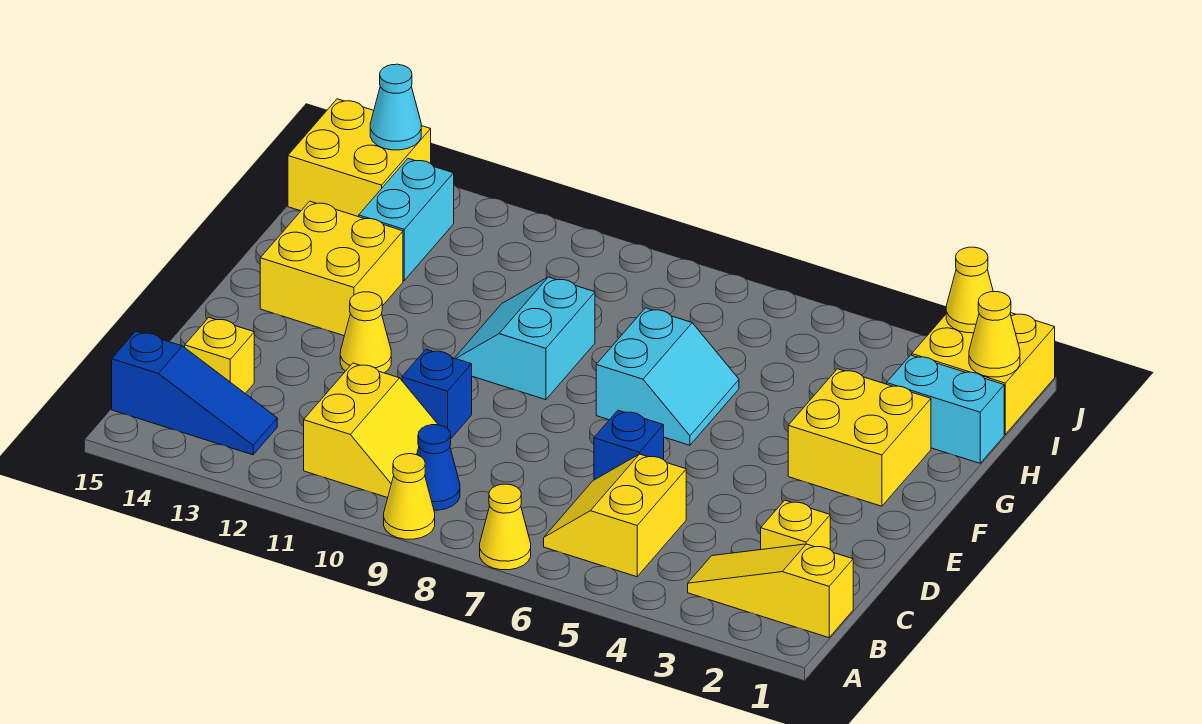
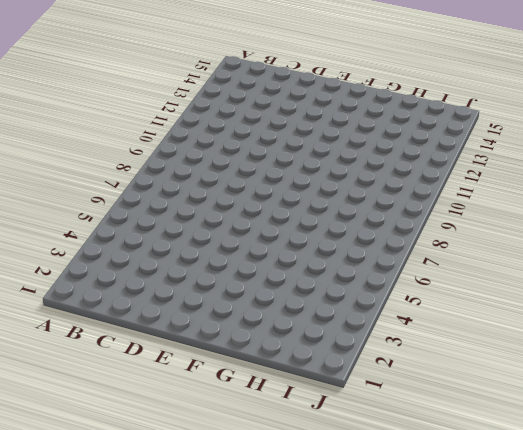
none -> yellow cone A7 level 1
none -> yellow cone A9 level 1
none -> yellow slope B1:B3 level 1 top 1

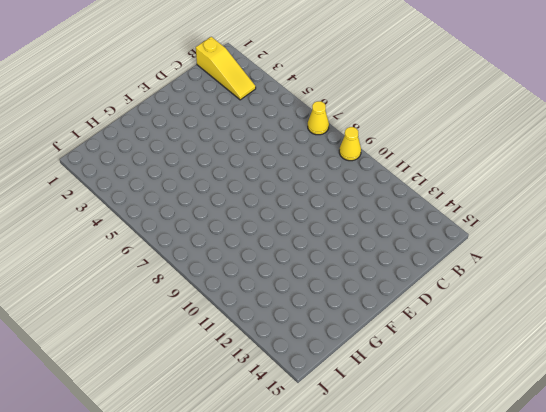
none -> yellow slope B5:C6 level 1 top 5
none -> blue cone B9 level 1
none -> yellow slope B10:C11 level 1 top 11

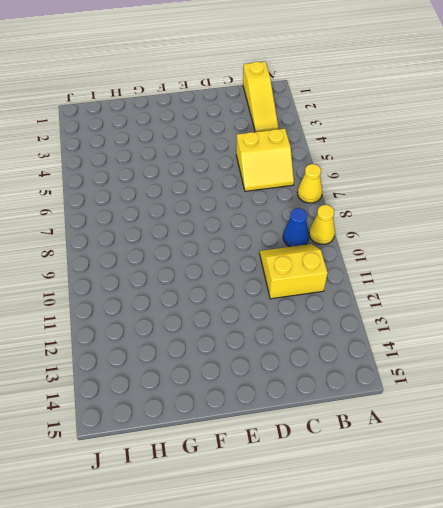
none -> blue slope B13:B15 level 1 top 15
none -> yellow brick C2 level 1
none -> yellow brick C14 level 1

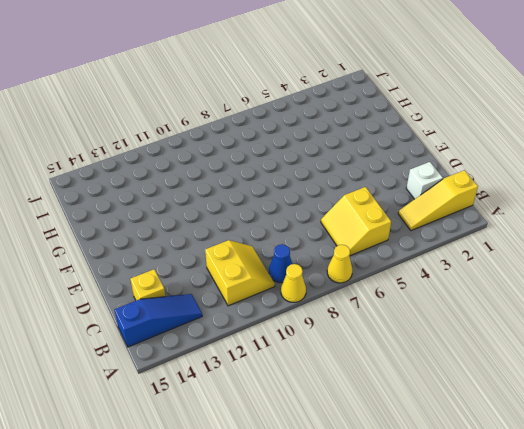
white brick C2 level 1 -> yellow brick C2 level 1
none -> blue brick D6 level 1
none -> blue brick D10 level 1
none -> yellow cone E12 level 1

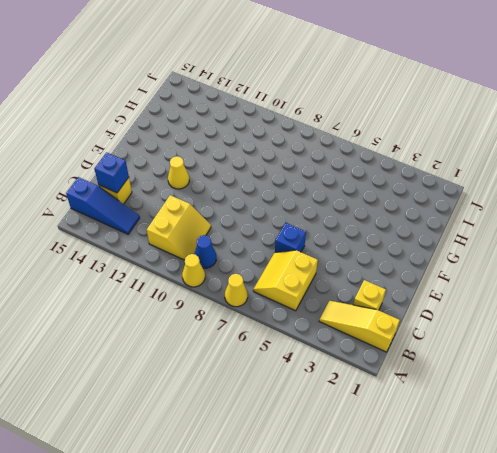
blue brick C14 level 2 -> blue brick D10 level 1
none -> yellow brick F2:G3 level 1
none -> cyan slope F6:G7 level 1 top 7
none -> cyan slope F9:G10 level 1 top 9

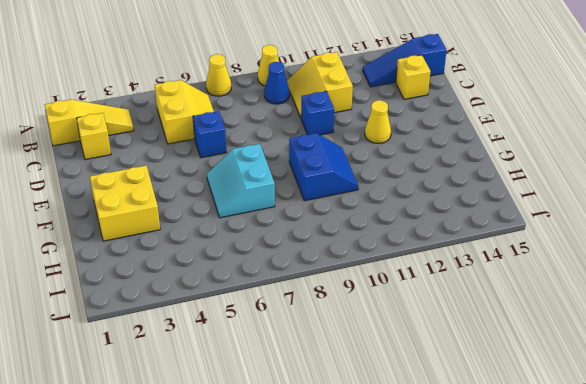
blue slope F9:G10 level 1 top 9 -> cyan slope F9:G10 level 1 top 9
none -> yellow brick F13:G14 level 1
none -> cyan brick H1:H2 level 1
none -> cyan brick H13:I13 level 1

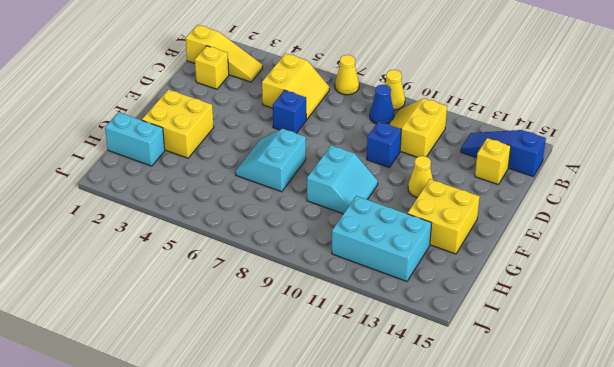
cyan brick H11:I13 level 1 -> cyan brick H13:I13 level 1
none -> yellow brick I1:J2 level 1
none -> yellow brick I14:J15 level 1
none -> yellow cone I1 level 2

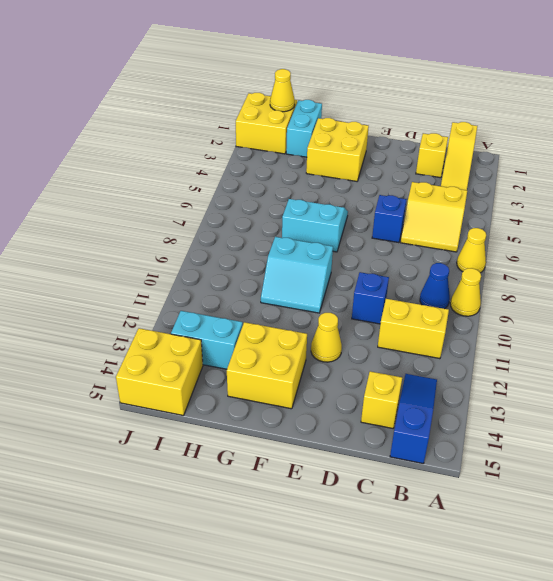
none -> yellow cone J2 level 2
none -> cyan cone J14 level 2

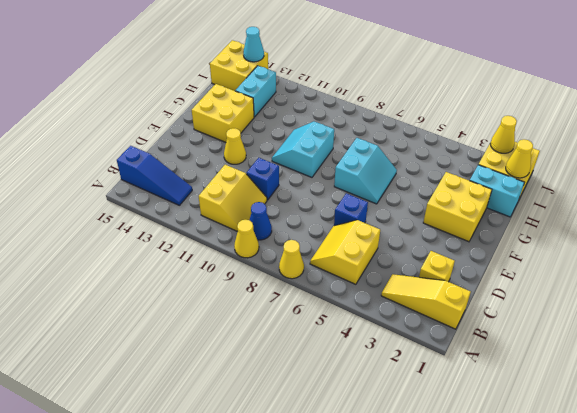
none -> yellow brick C14 level 1

